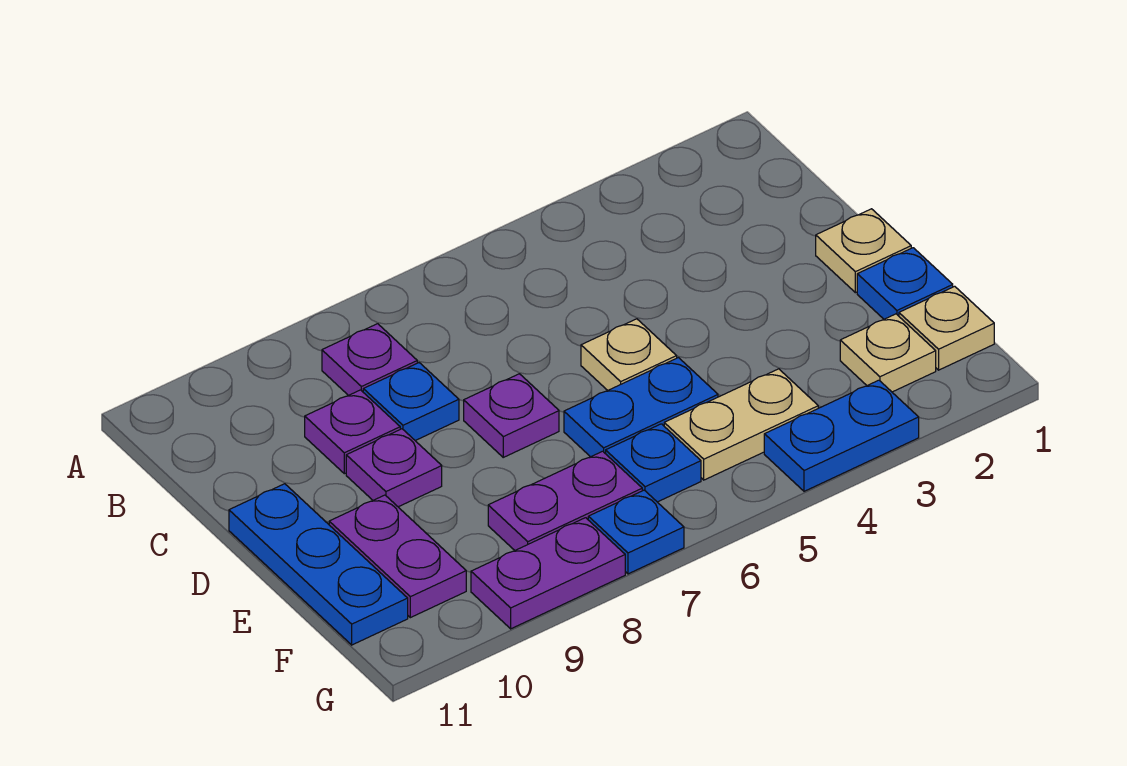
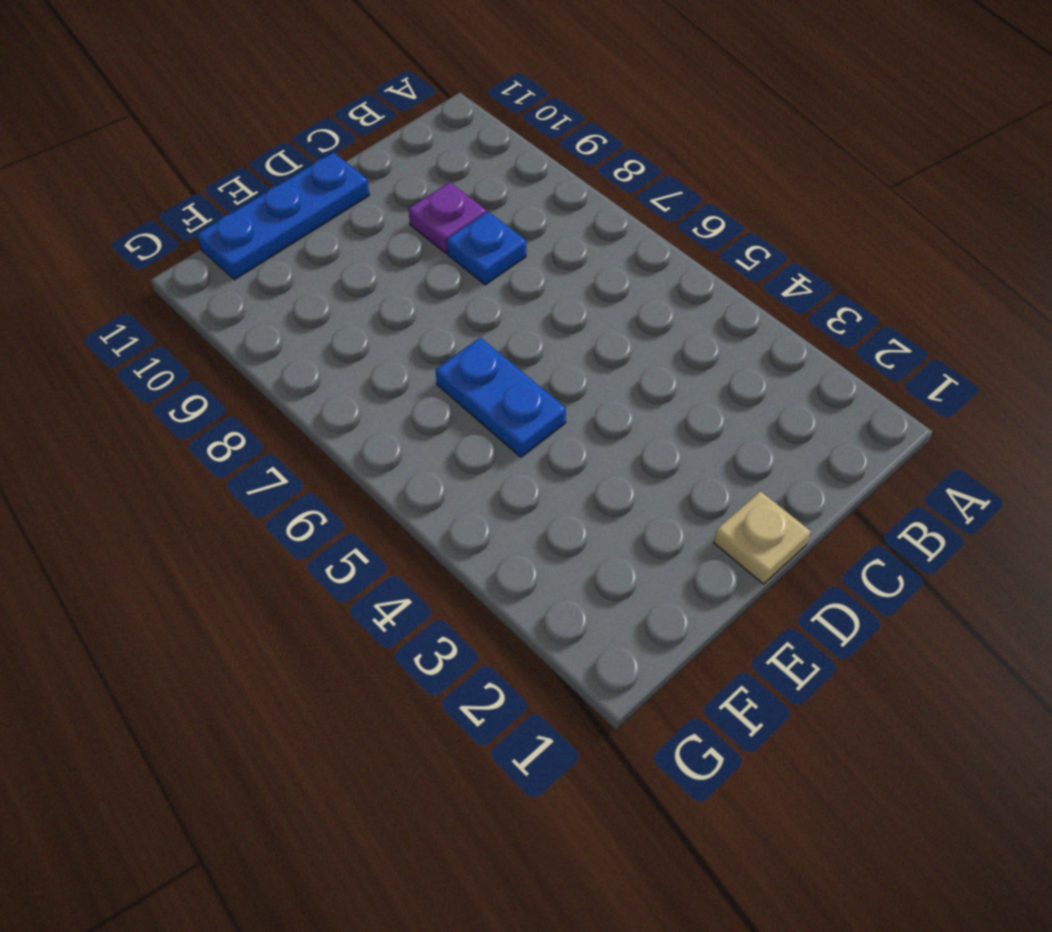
none -> purple plate B8 level 1
none -> tan plate D5 level 1
none -> purple plate D7 level 1

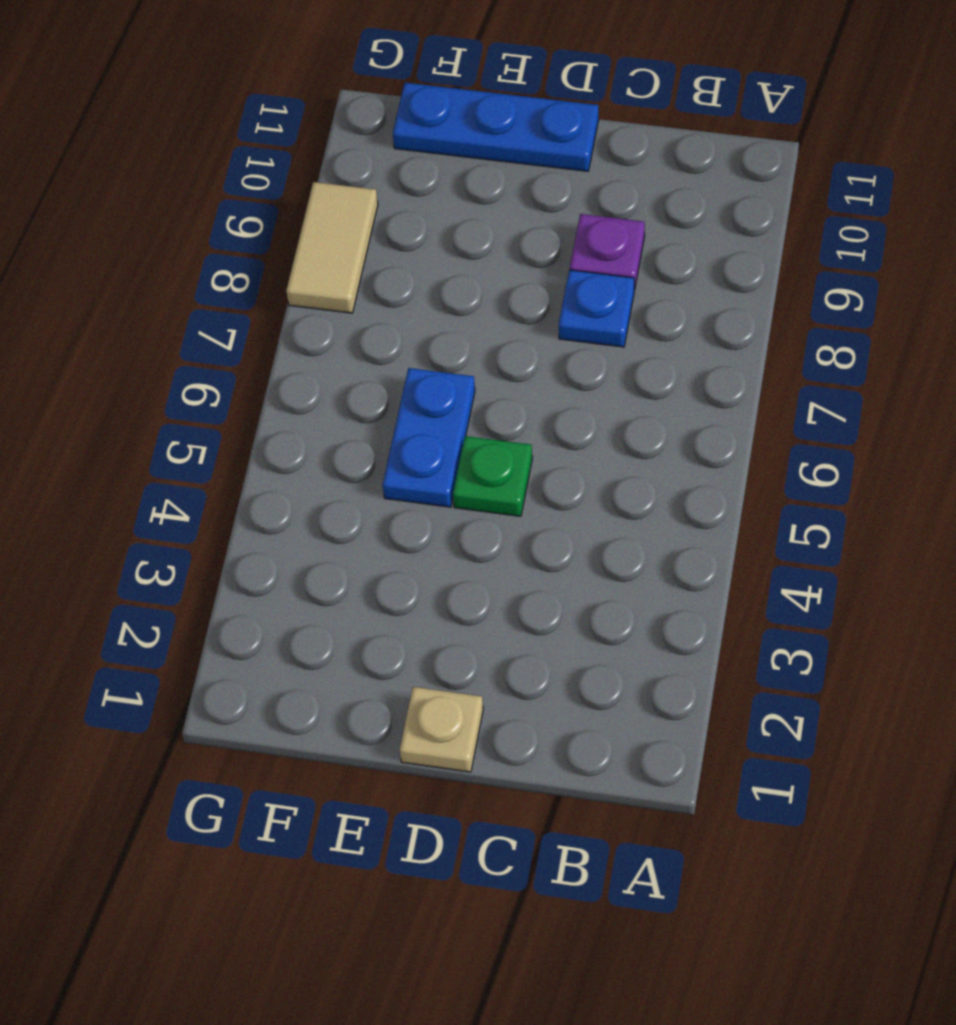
green plate D5 level 1 -> tan plate D5 level 1
tan tile G8:G9 level 1 -> purple plate G8:G9 level 1
none -> purple plate B8 level 1
none -> purple plate D7 level 1
none -> purple plate D9 level 1

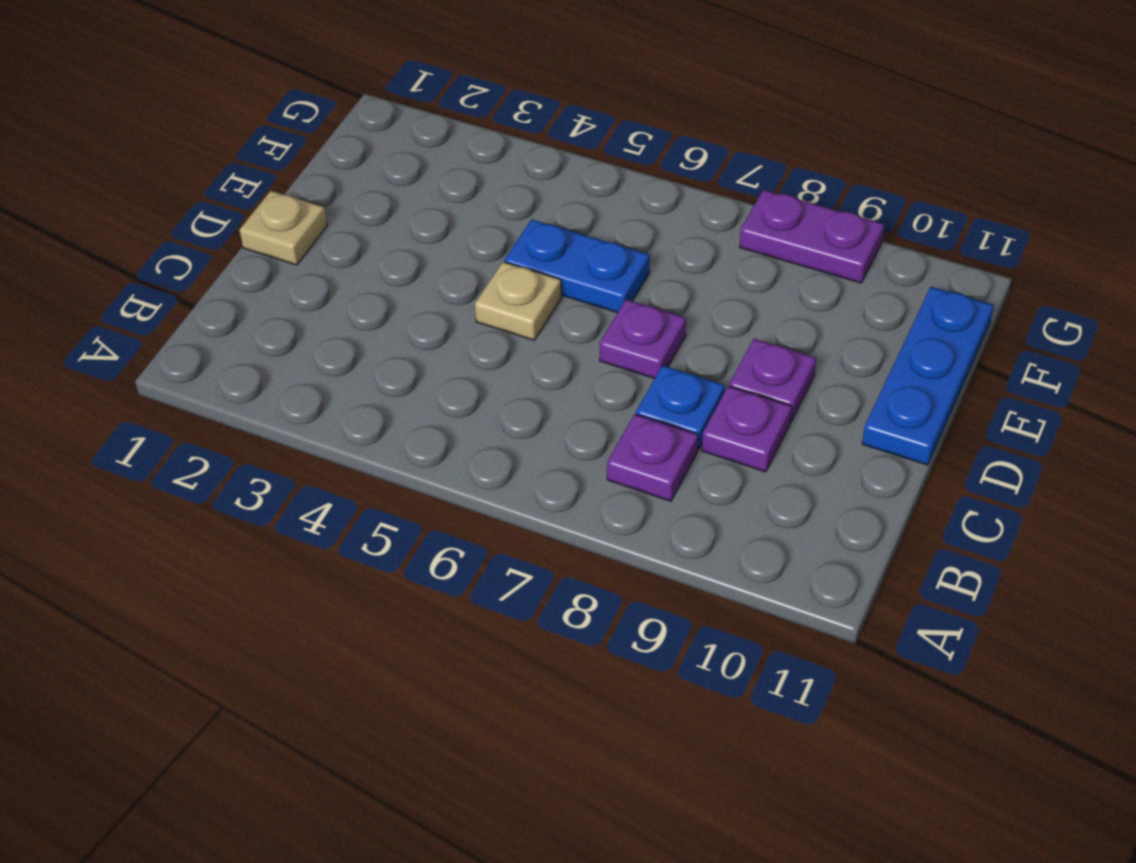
none -> blue plate E1 level 1
none -> purple plate E10:F10 level 1
none -> tan plate F1 level 1

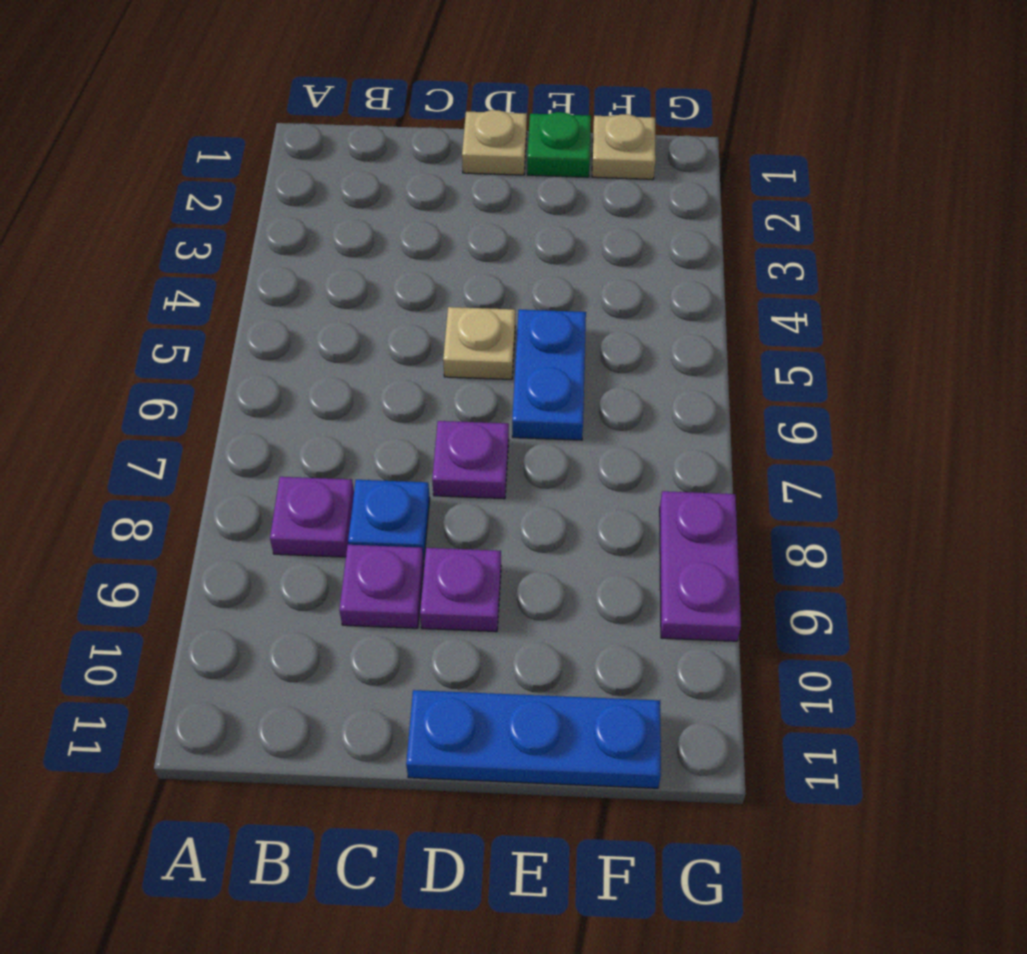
green plate E1 level 1 -> blue plate E1 level 1
none -> purple plate E10:F10 level 1
none -> tan plate F2 level 1
none -> tan plate F4:F5 level 1

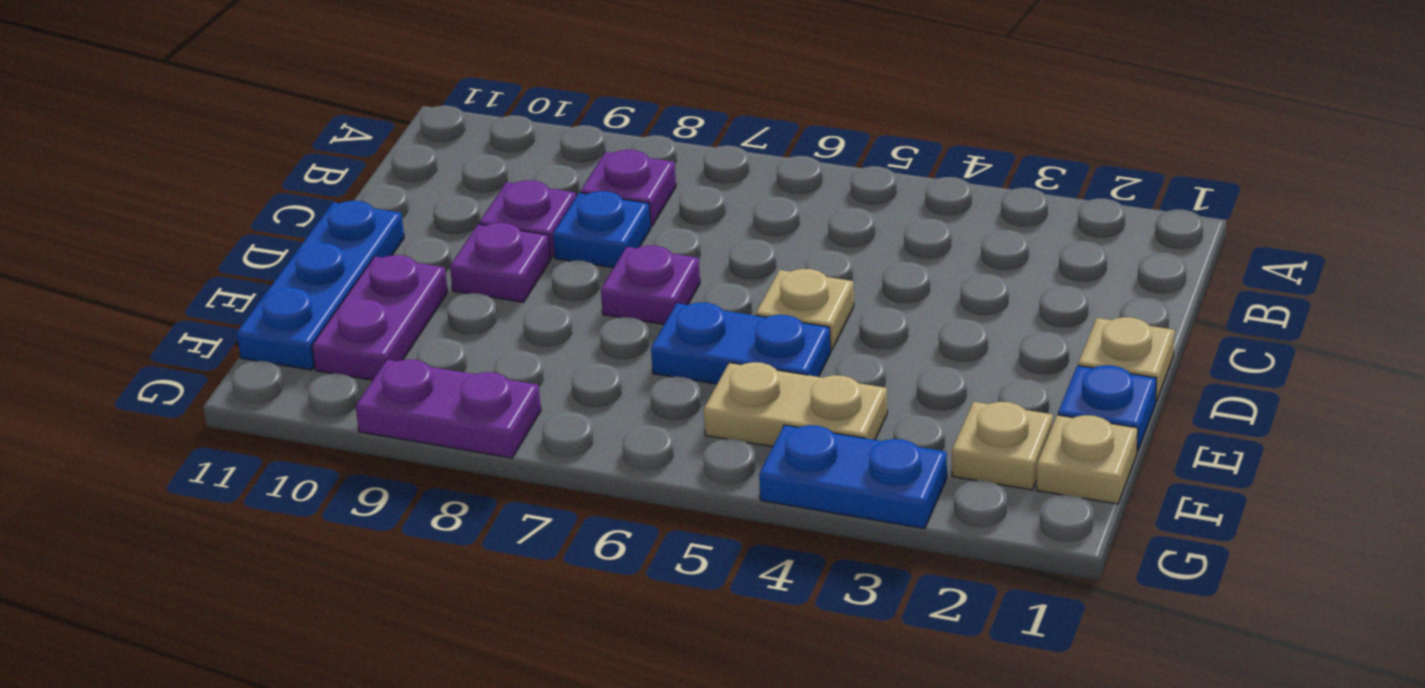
none -> blue plate F6 level 1
none -> purple plate F7:F8 level 1
none -> blue plate G7 level 1

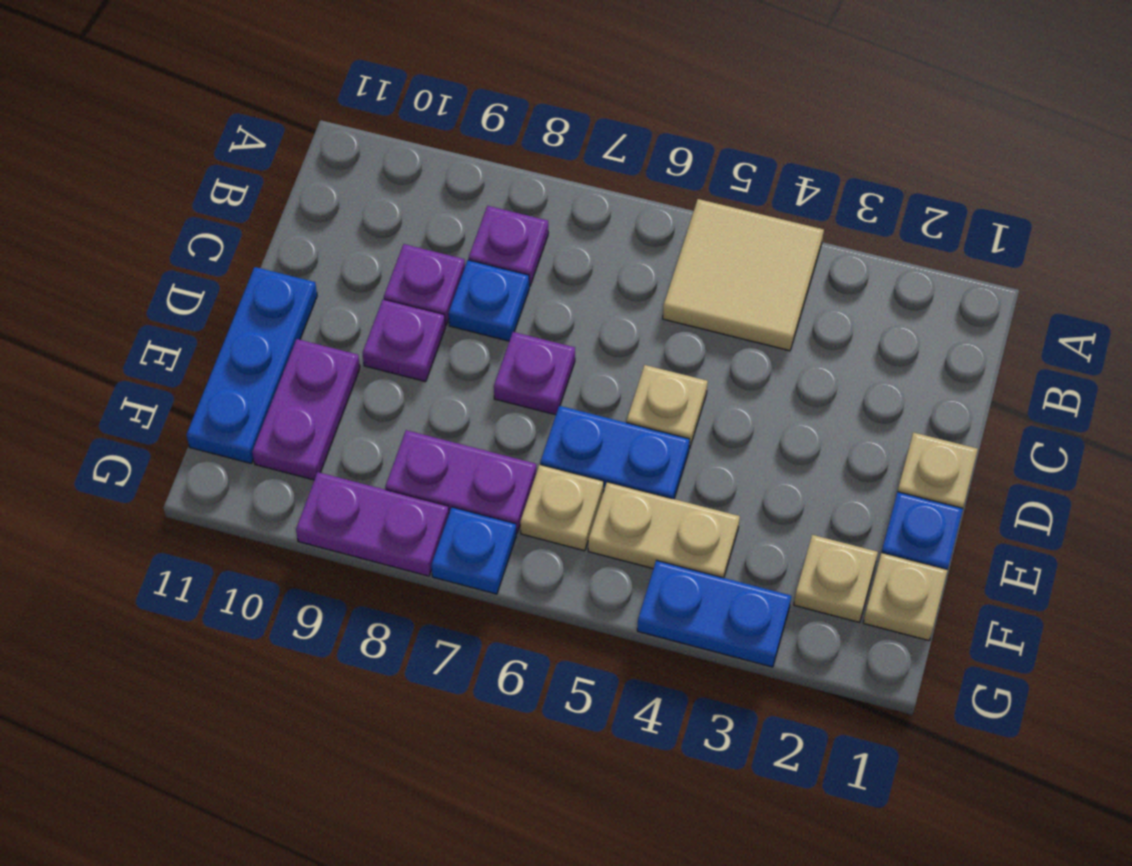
tan tile A4:B5 level 1 -> none
tan plate F6 level 1 -> blue plate F6 level 1

